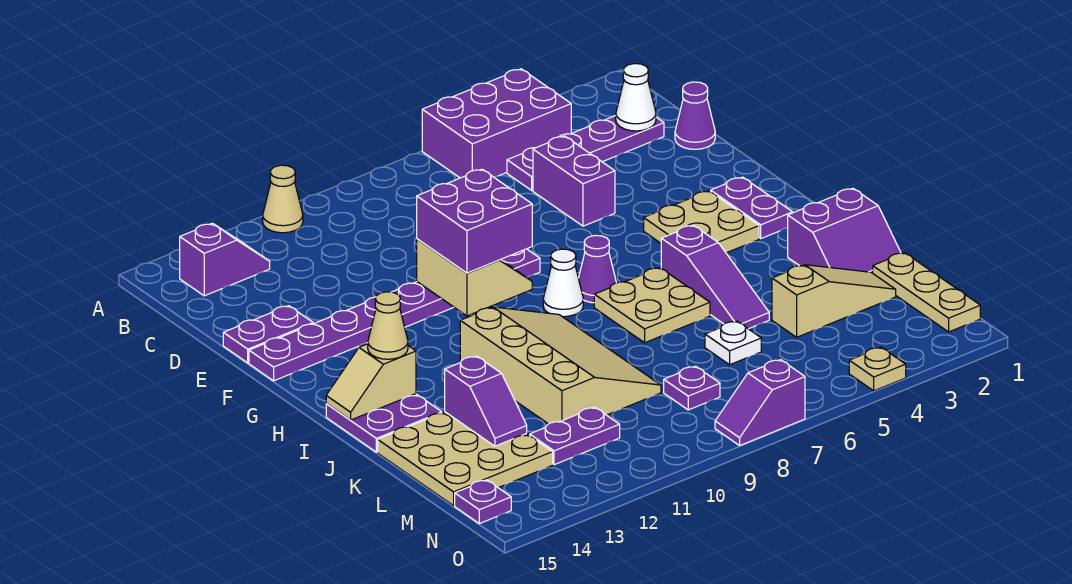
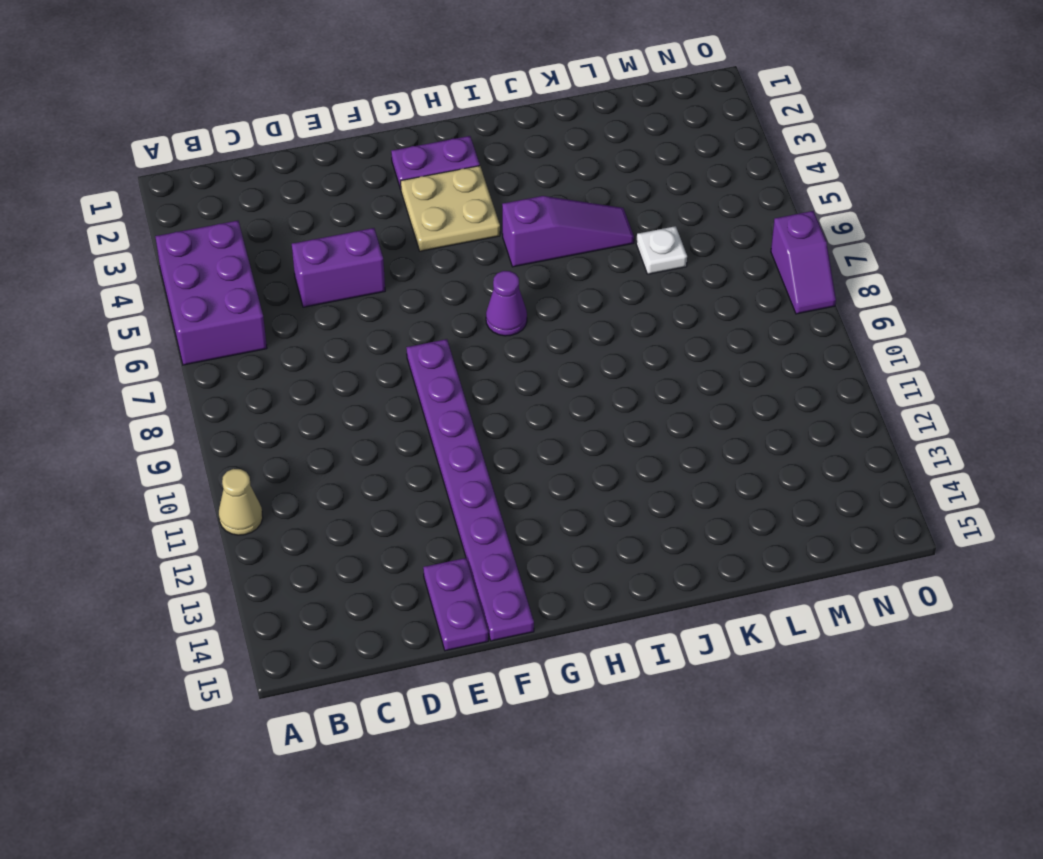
none -> purple slope B13:B14 level 1 top 14
none -> purple plate C2:C5 level 1
none -> purple cone D1 level 1
none -> white cone H8 level 1

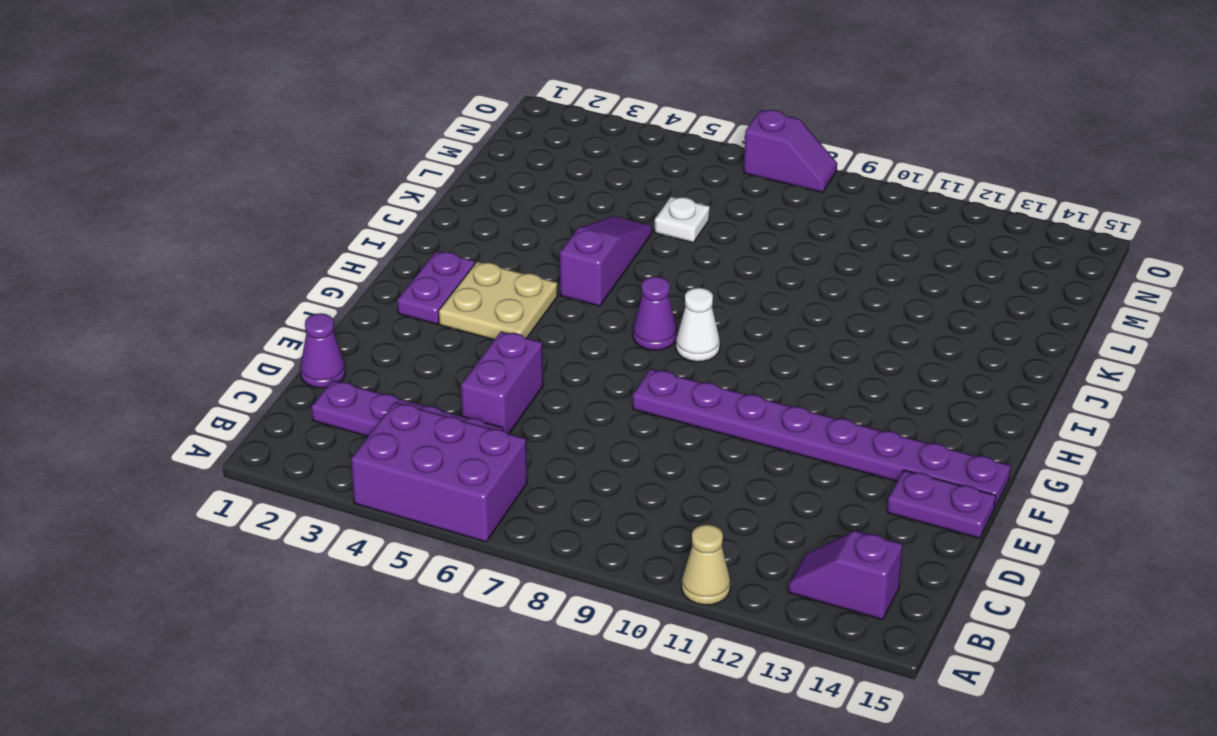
none -> tan plate I6:J7 level 1
none -> tan slope I9:L11 level 1 top 11
none -> purple plate I14:J15 level 1
none -> purple slope J1:K2 level 1 top J

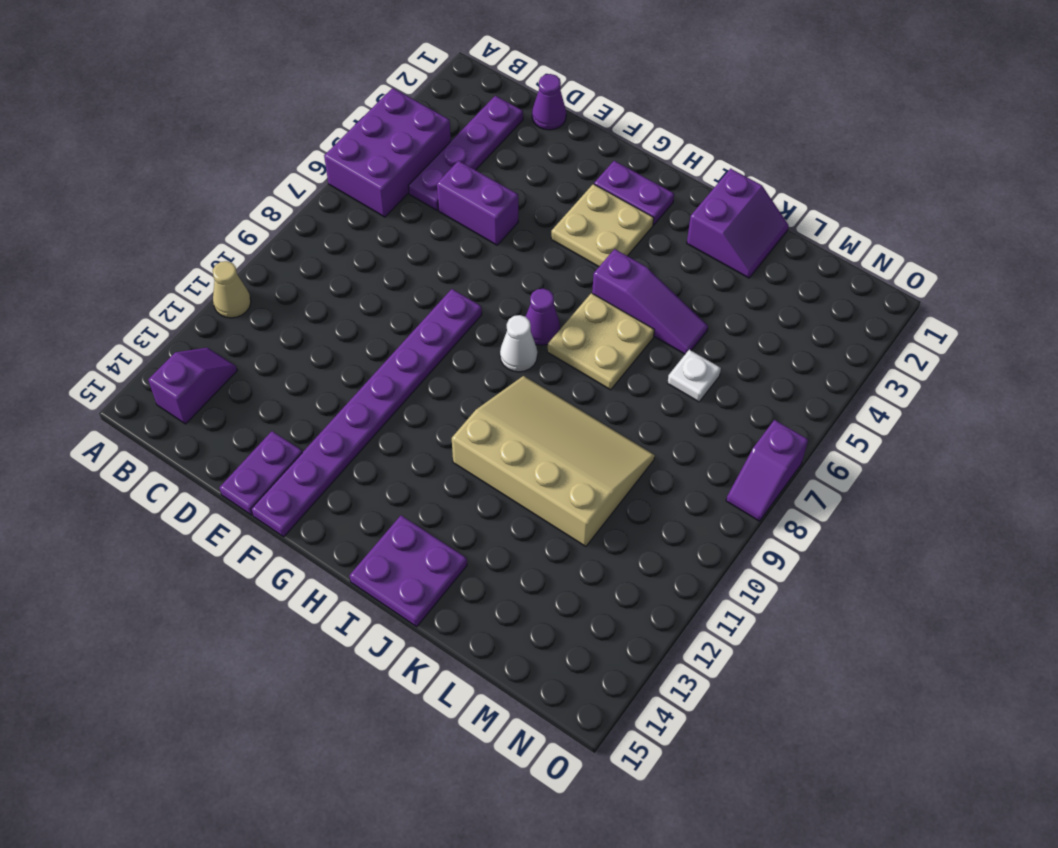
none -> tan plate K13:M15 level 1
none -> tan plate L1:N1 level 1
none -> tan slope L2:L4 level 1 top 4
none -> purple plate M8 level 1

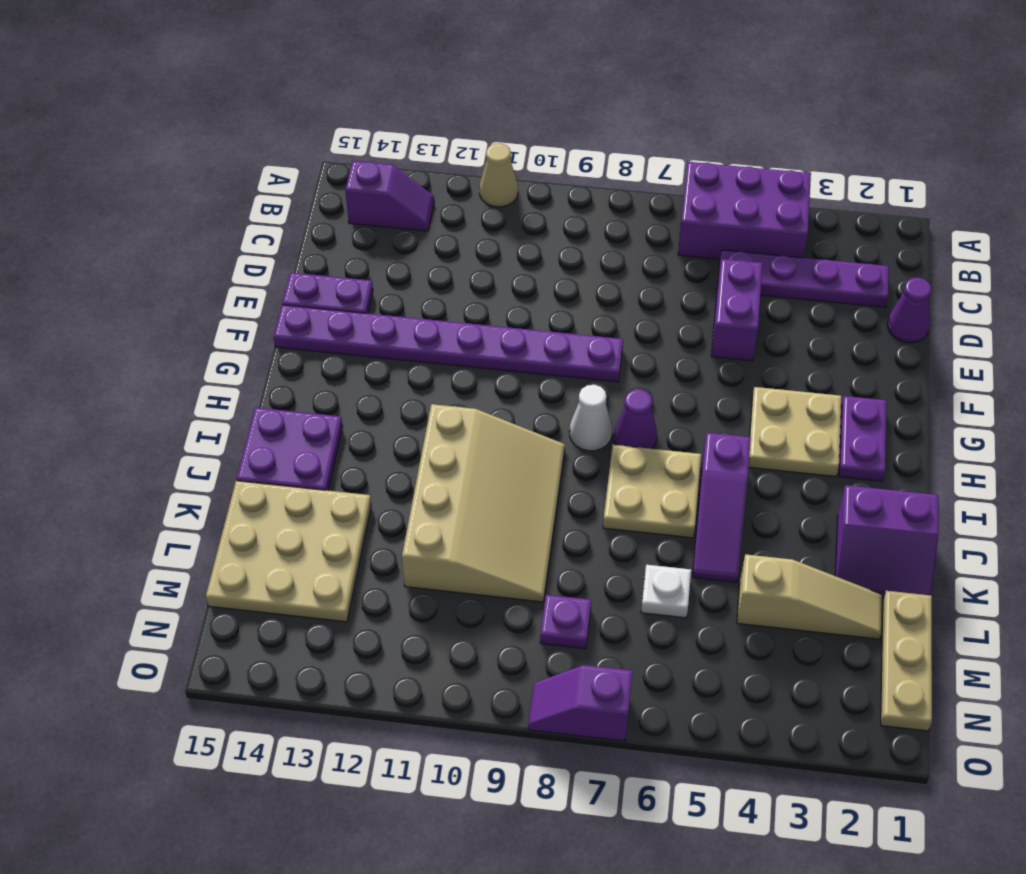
none -> purple plate M11:M12 level 1
none -> purple plate N15 level 1
none -> tan plate O4 level 1
none -> white cone C2 level 2

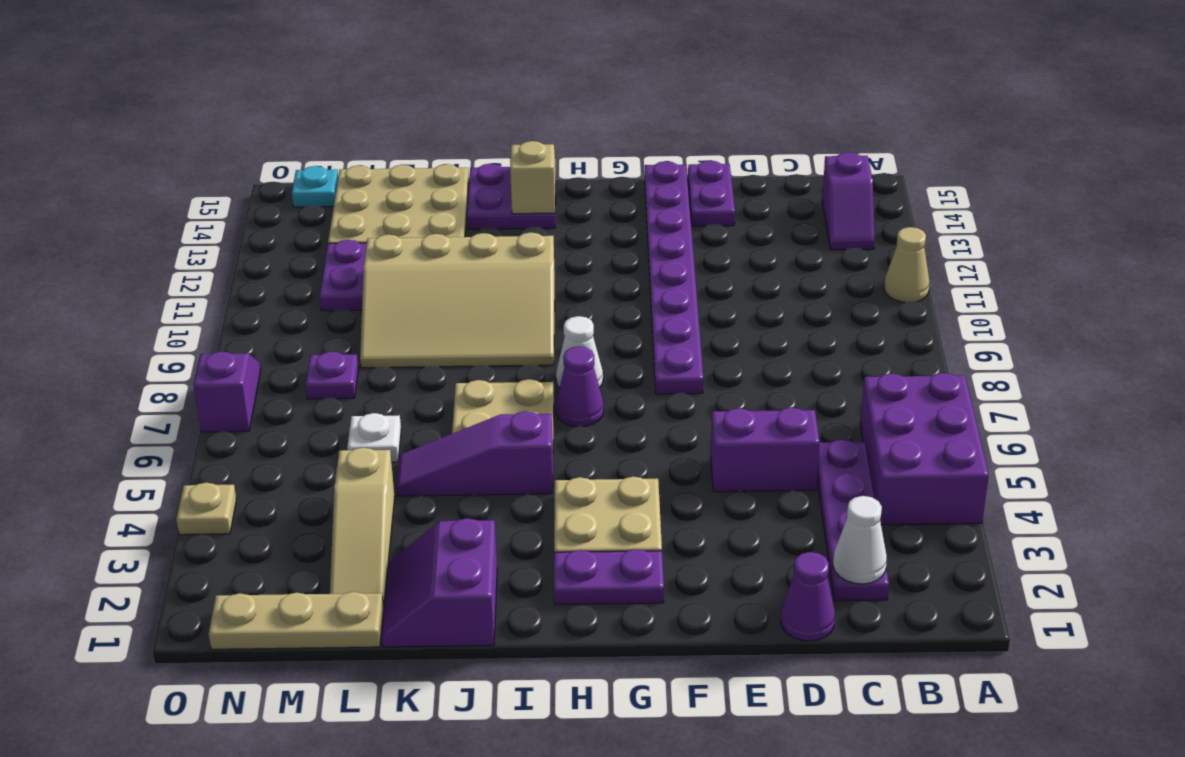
cyan plate N15 level 1 -> purple plate N15 level 1
none -> tan slope F9:G10 level 2 top 10
none -> purple slope K13:L13 level 2 top K
none -> purple brick F9:G10 level 3
none -> tan cone I14 level 3

